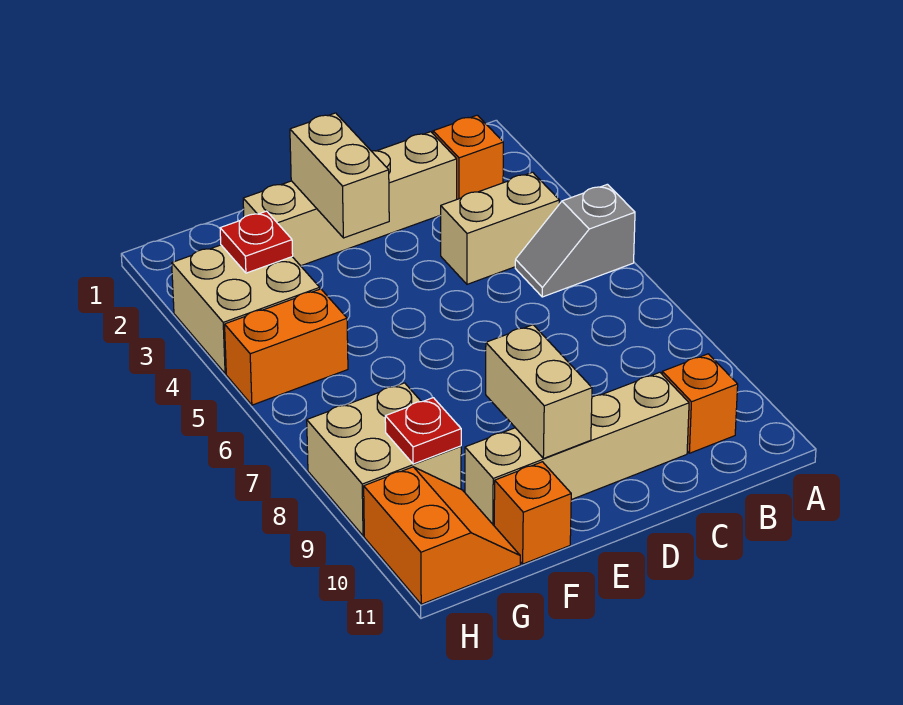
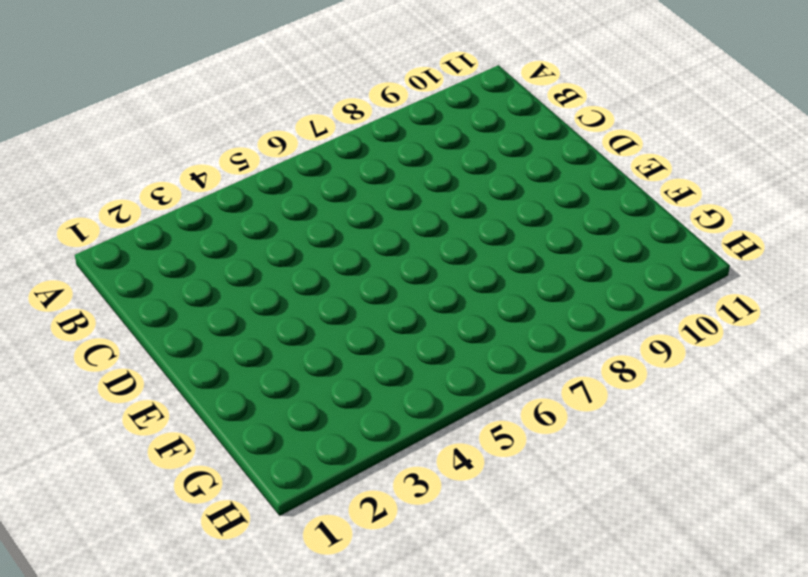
none -> grey slope A5:B5 level 1 top A
none -> orange brick B2 level 1
none -> tan brick B4:C4 level 1

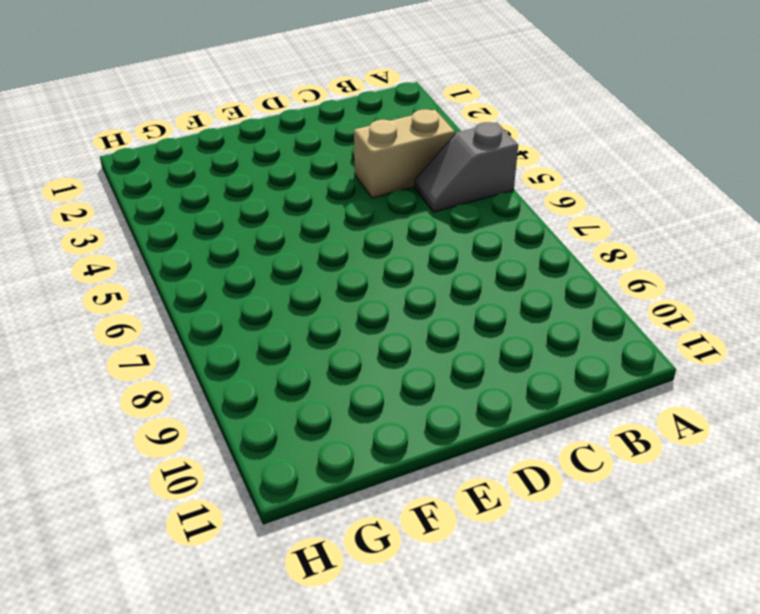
none -> orange brick B2 level 1
none -> orange brick B10 level 1
none -> tan brick C2:F2 level 1

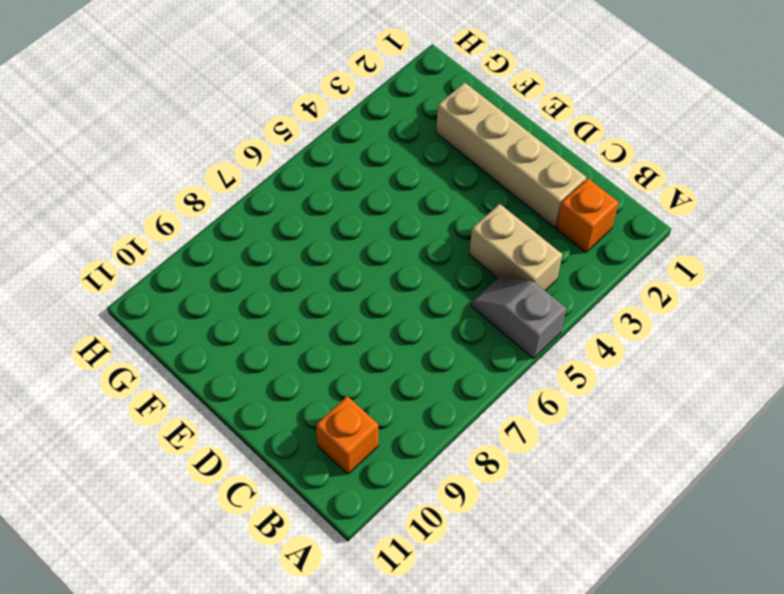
none -> tan brick C10:F10 level 1
none -> orange brick F11 level 1
none -> tan brick G3:H4 level 1

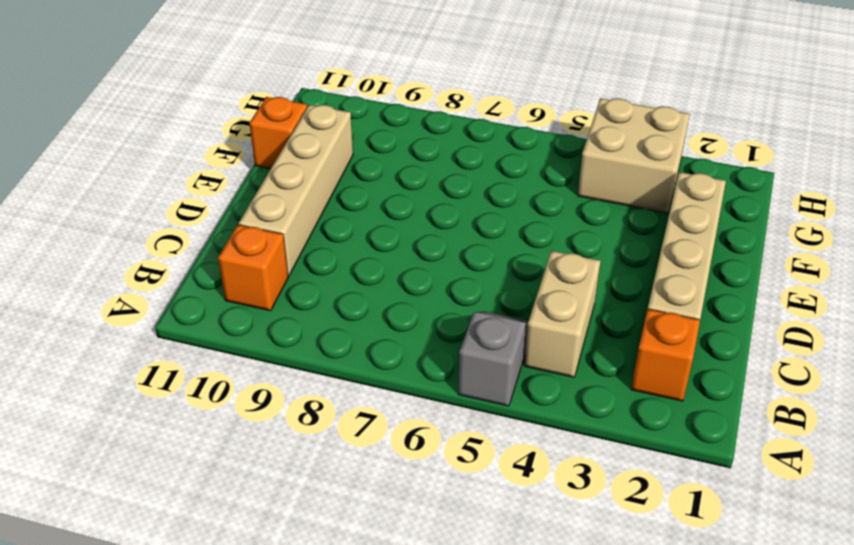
none -> orange brick G5:H5 level 1
none -> tan brick G8:H9 level 1
none -> orange slope G10:H11 level 1 top H

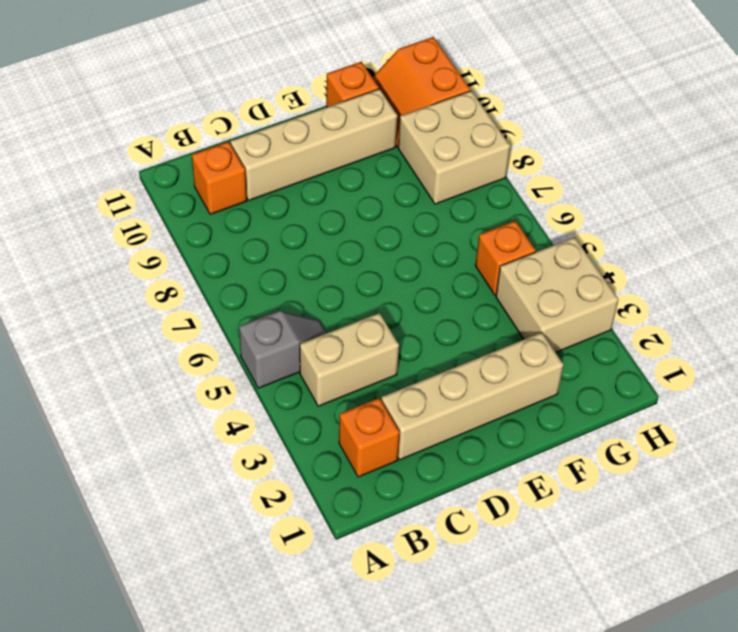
orange brick G5 level 1 -> orange brick G5:H5 level 1
none -> tan brick E2:E3 level 2
none -> tan brick E9:E10 level 2
none -> red plate G3 level 2

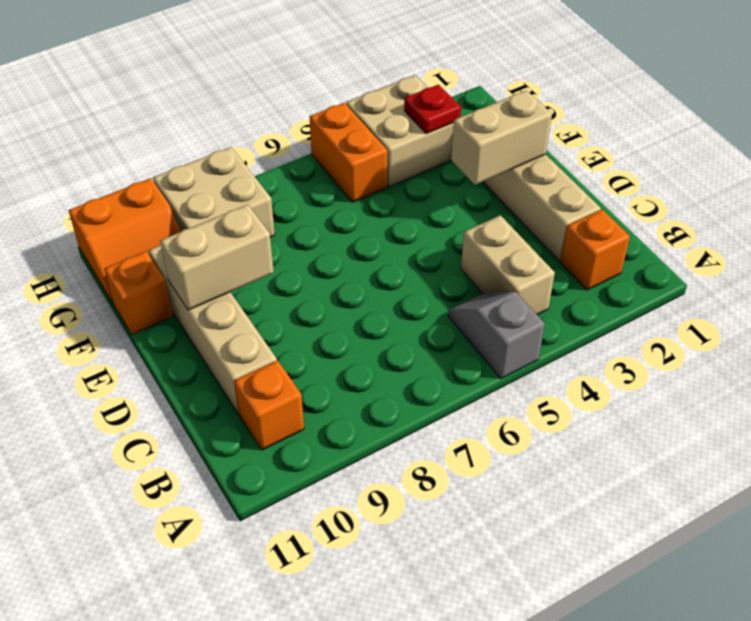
none -> red plate G9 level 2

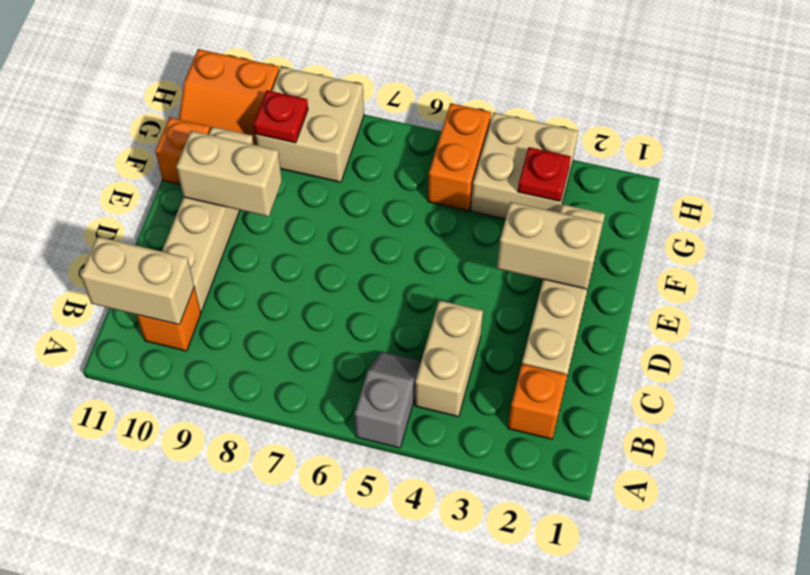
tan brick B10:B11 level 2 -> none

